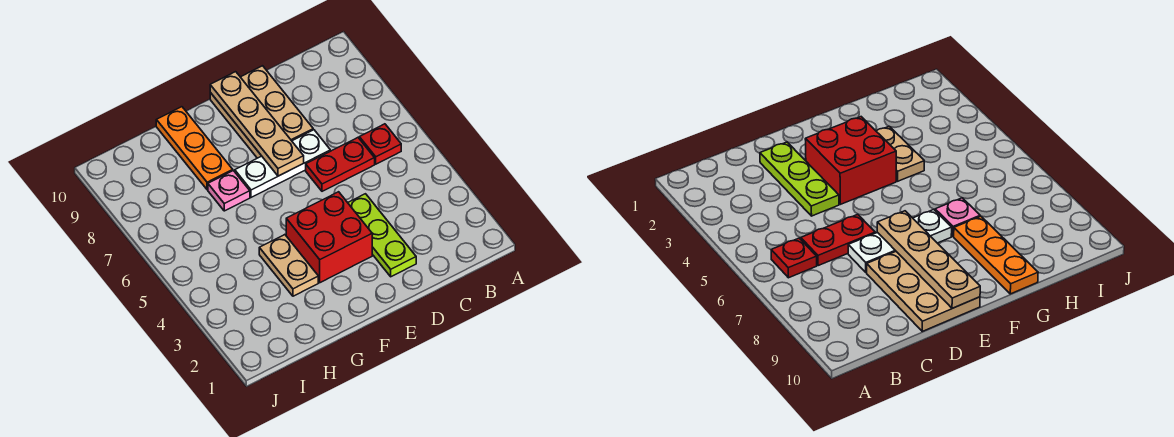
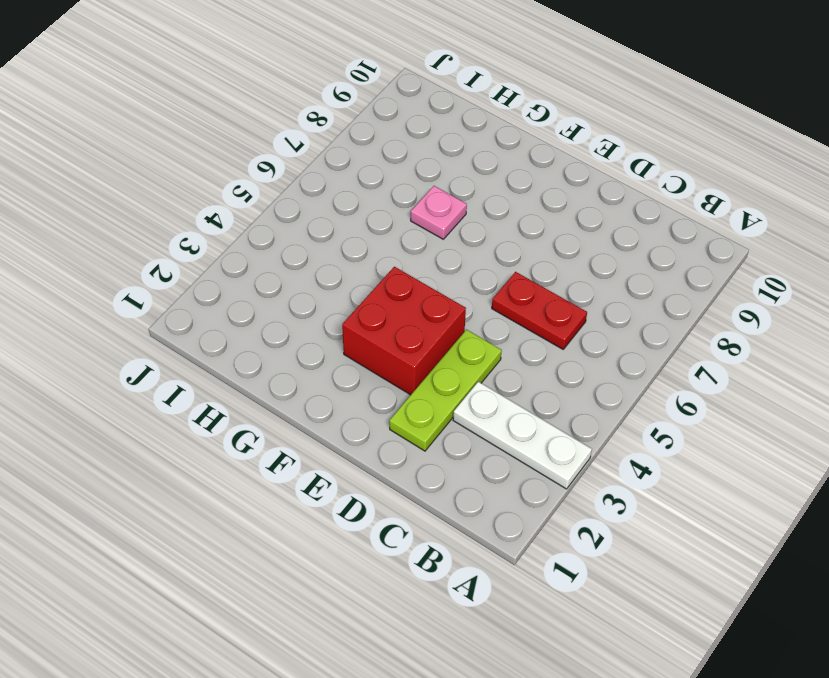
white plate A3:C3 level 1 -> white plate D7:F7 level 1
none -> red plate B6 level 1
none -> tan plate D8:E10 level 1

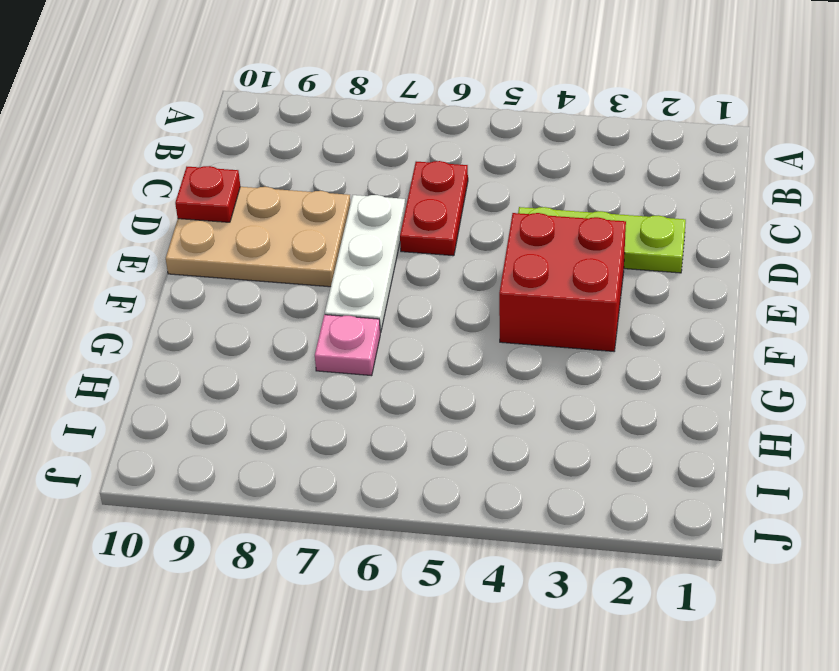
red plate D10 level 2 -> red plate B6 level 1
none -> tan plate G3:G4 level 1
none -> orange plate G8:G10 level 1

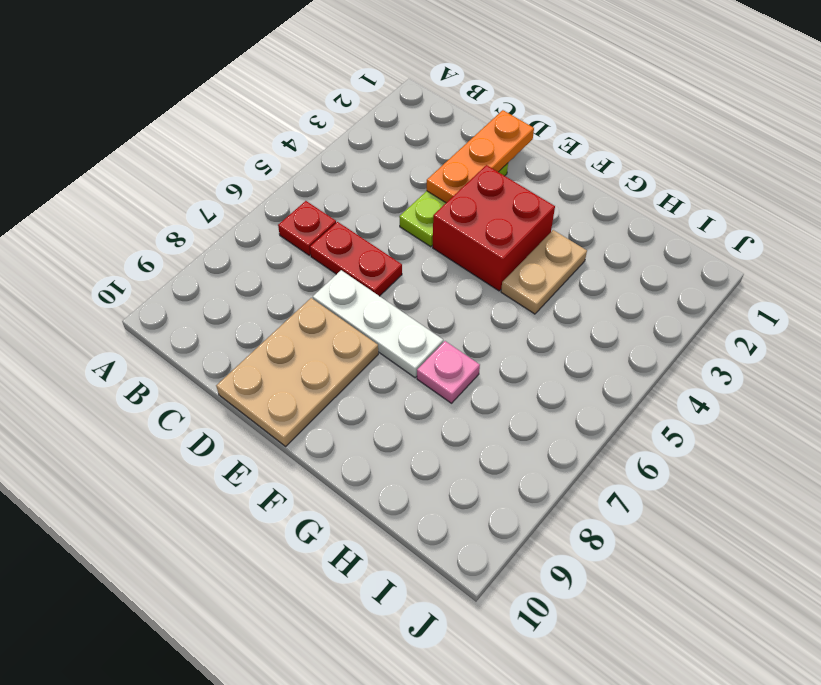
orange plate D1:D3 level 2 -> orange plate G8:G10 level 1
none -> tan plate E7:E10 level 2

